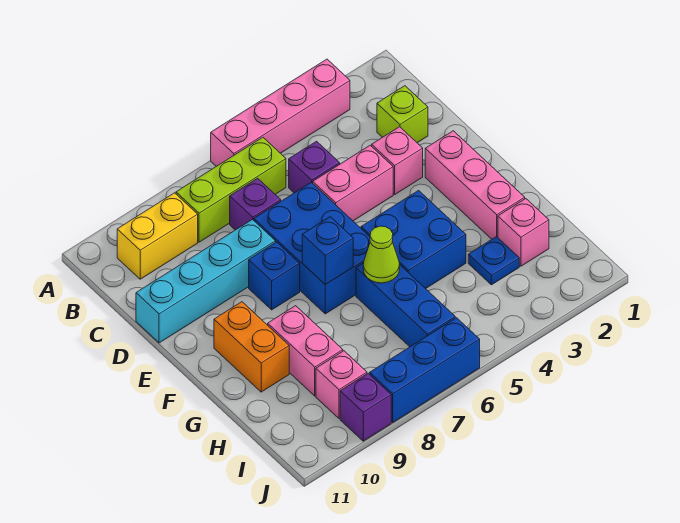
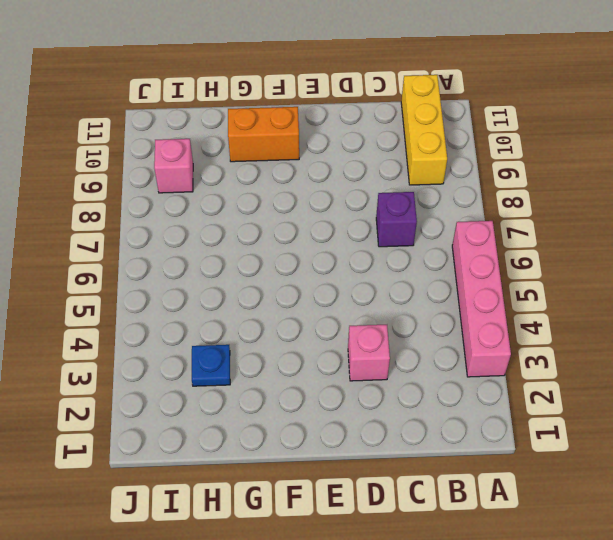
yellow brick B9:B11 level 1 -> yellow brick B9:B10 level 1
none -> lime brick B6:B8 level 1
none -> lime brick C2 level 1
none -> purple brick C5 level 1

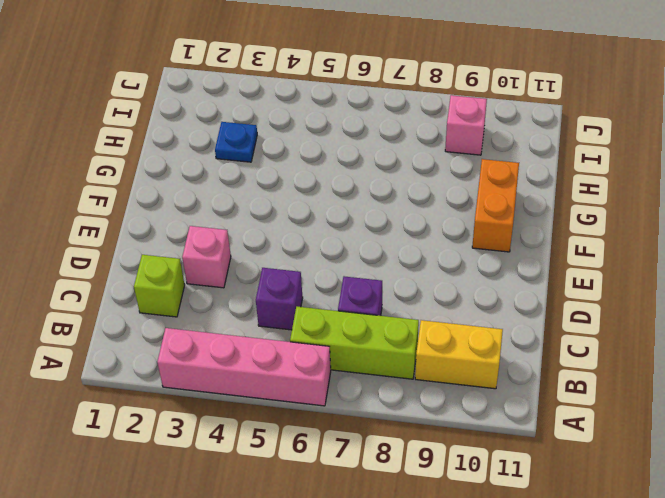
none -> pink brick D4:D5 level 1
none -> blue brick D6:F7 level 1
none -> cyan brick D8:D11 level 1

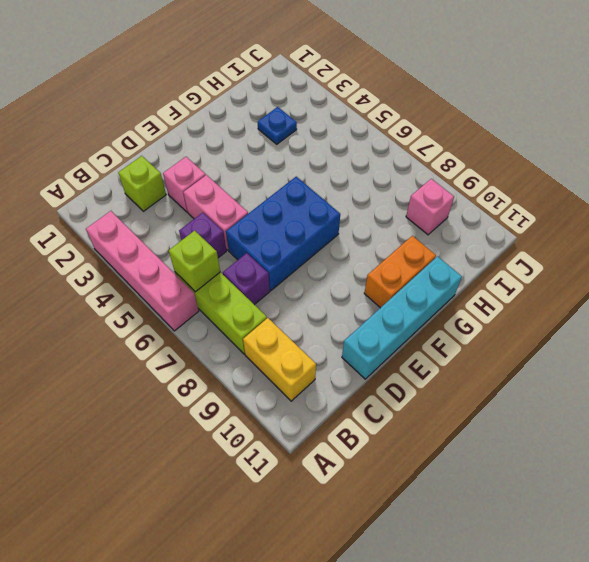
lime brick B6 level 2 -> none
cyan brick D11:G11 level 1 -> cyan brick D8:D11 level 1
none -> pink brick E2:G2 level 1
none -> blue brick E8 level 1
none -> blue brick F4:G5 level 1

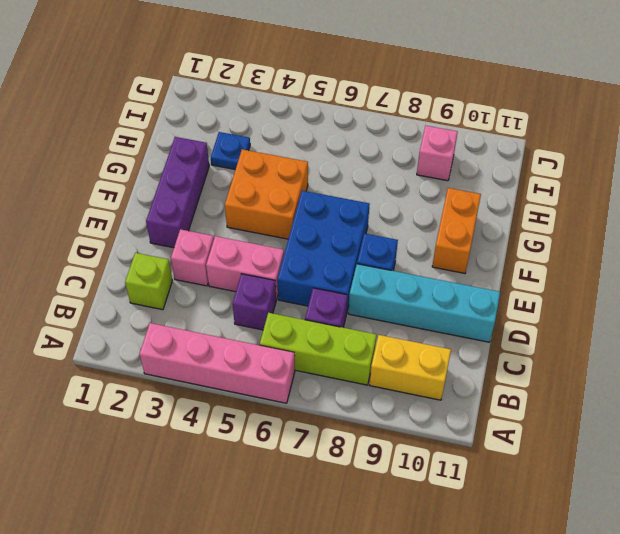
purple brick E2:G2 level 1 -> pink brick E2:G2 level 1
orange brick F4:G5 level 1 -> blue brick F4:G5 level 1
none -> blue brick G6:I6 level 1
none -> pink brick G9:H9 level 1
none -> pink brick H2 level 1

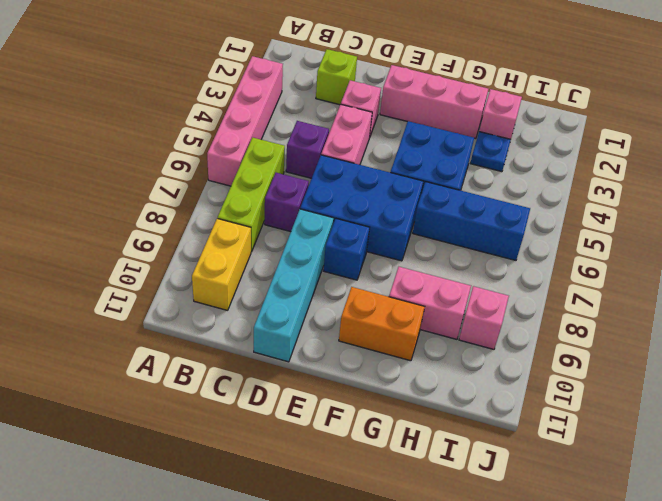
none -> blue brick J6:J8 level 1
none -> purple brick J9 level 1
none -> blue brick F7 level 2

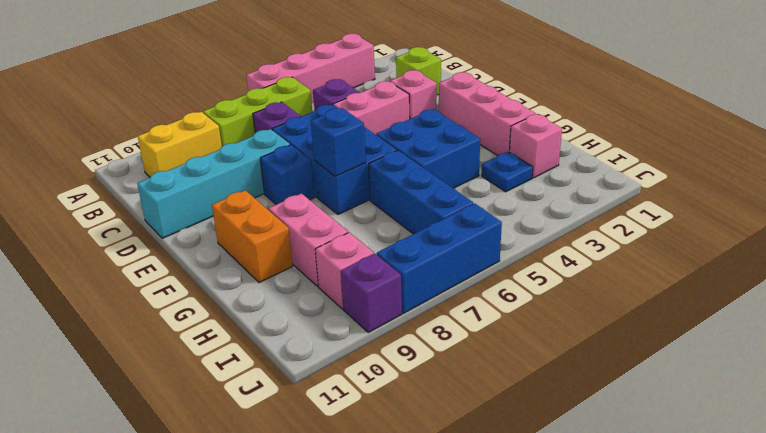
none -> lime cone G6 level 2

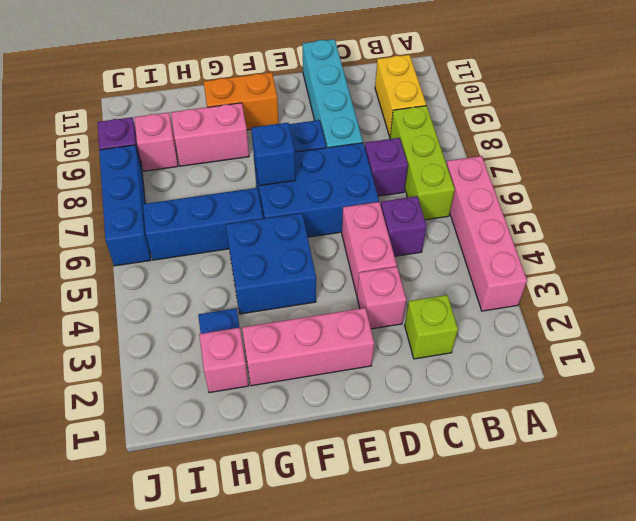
none -> lime cone G6 level 2

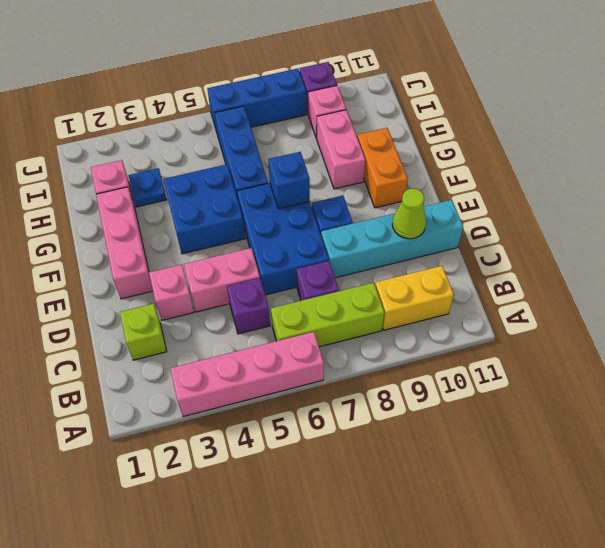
lime cone D10 level 2 -> lime cone G6 level 2

